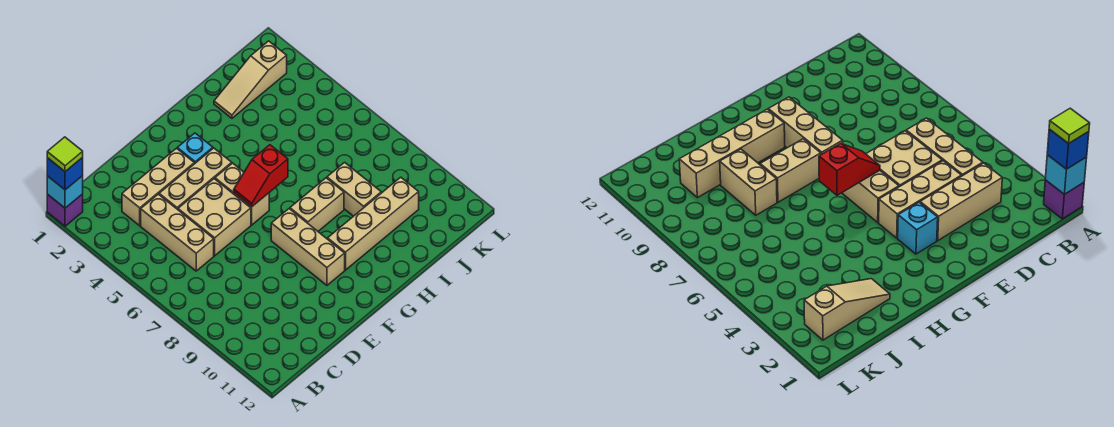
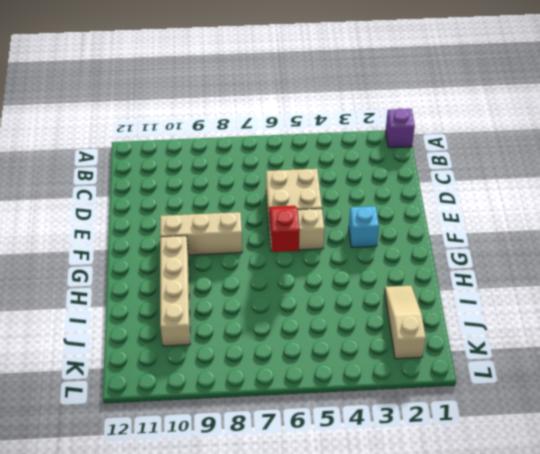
none -> tan brick C3:E3 level 1
none -> tan brick C4:C6 level 1
none -> tan brick D4:F4 level 1

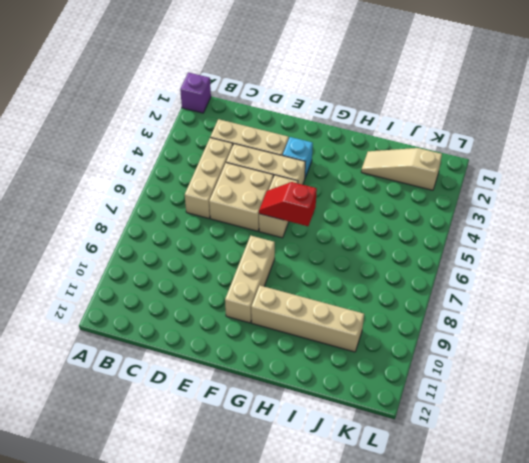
none -> tan brick G8:H8 level 1
none -> tan brick I8:I9 level 1
none -> cyan brick A1 level 2

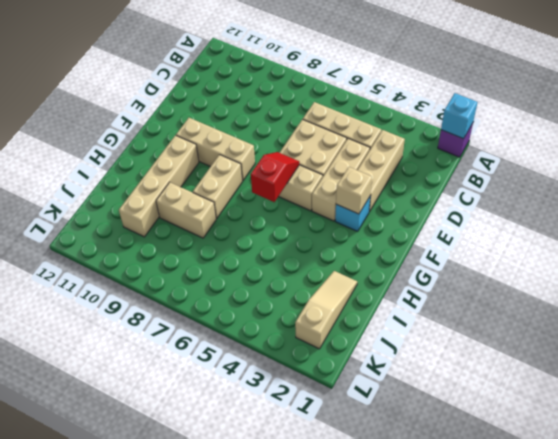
tan brick F3 level 2 -> none
none -> blue brick A1 level 3
none -> lime tile A1 level 4

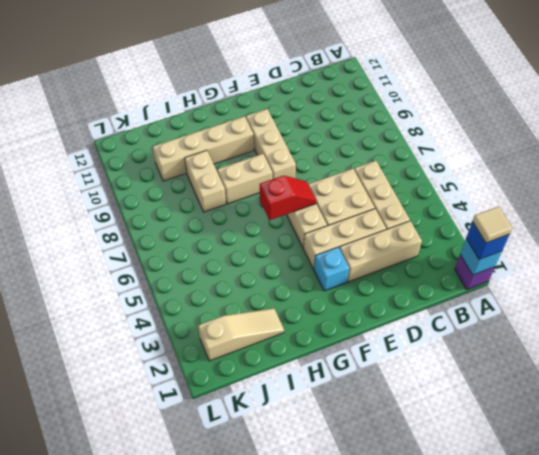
tan tile A1 level 4 -> lime tile A1 level 4

